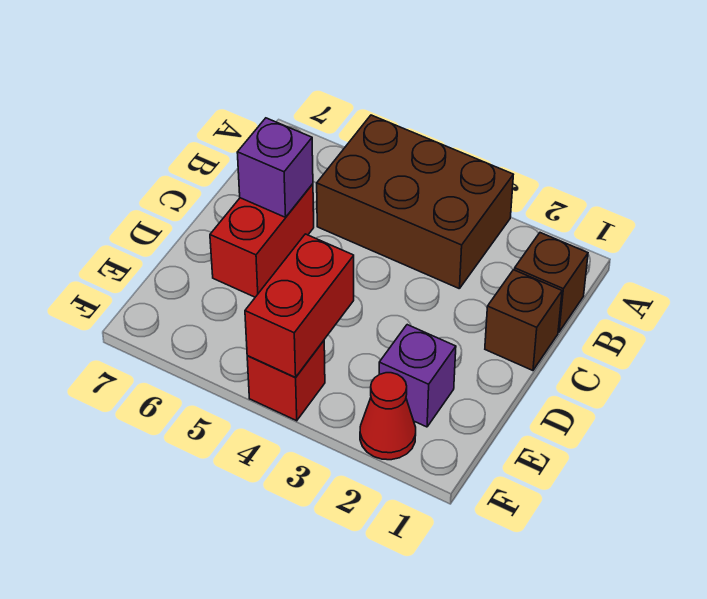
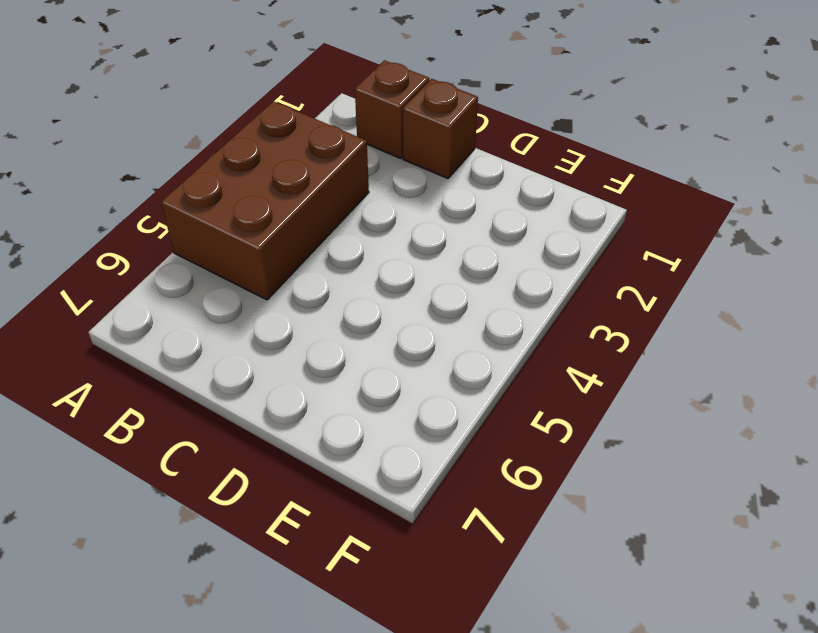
none -> red brick C6:D6 level 1
none -> purple brick E2 level 1

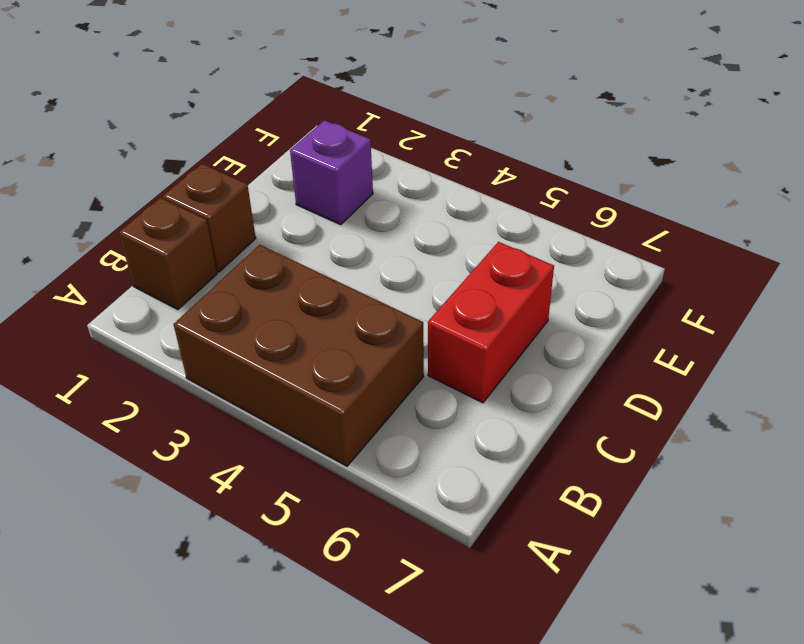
none -> red cone F2 level 1
none -> red brick F4 level 1

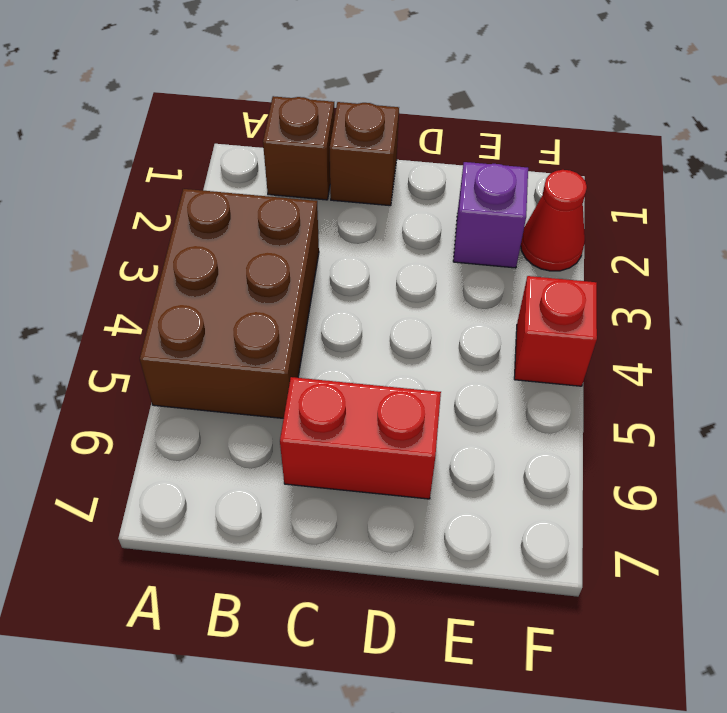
none -> purple brick C6 level 2
none -> red brick E4:F4 level 2

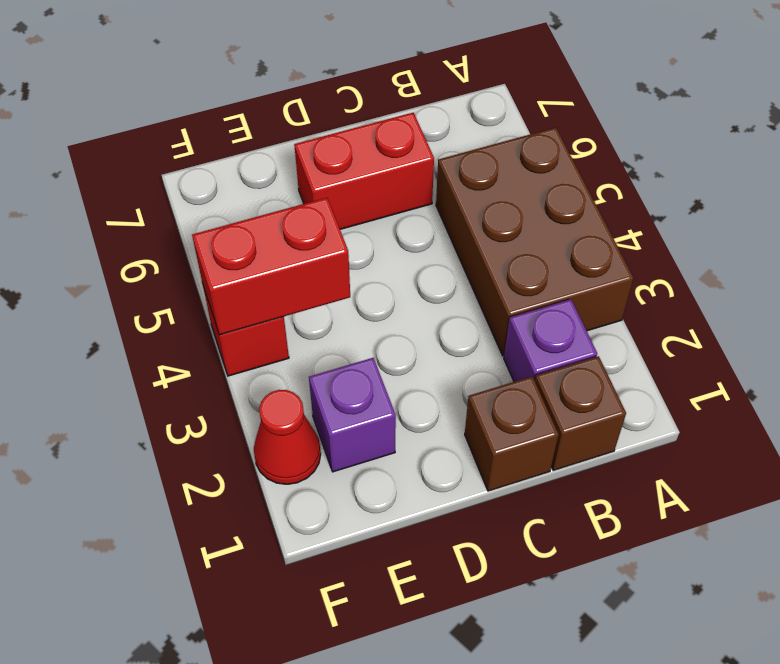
purple brick B2 level 1 -> purple brick C6 level 2

